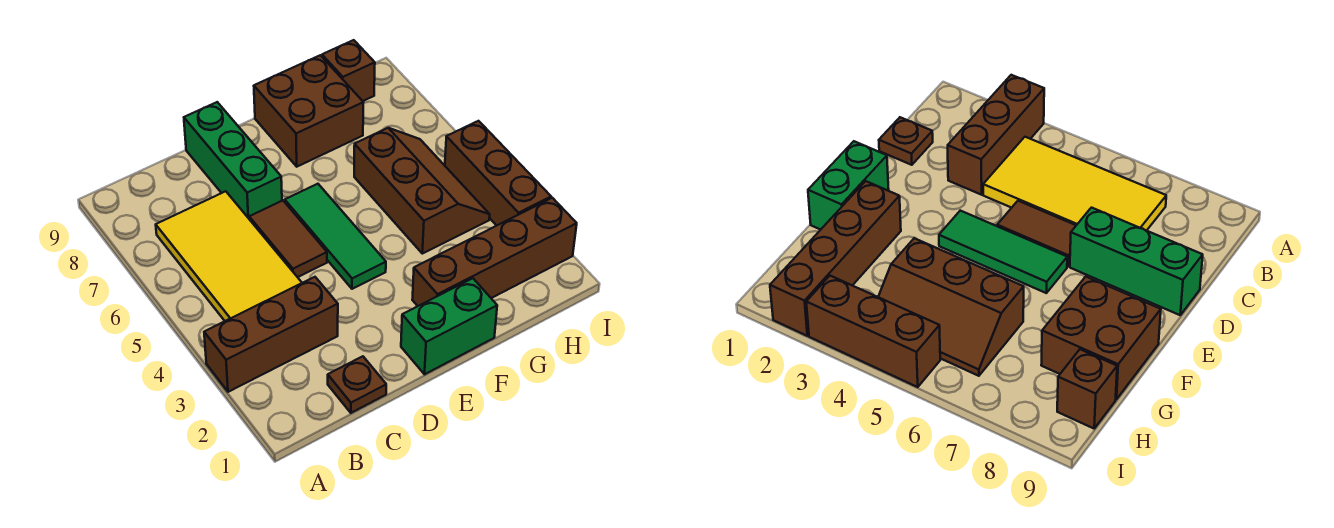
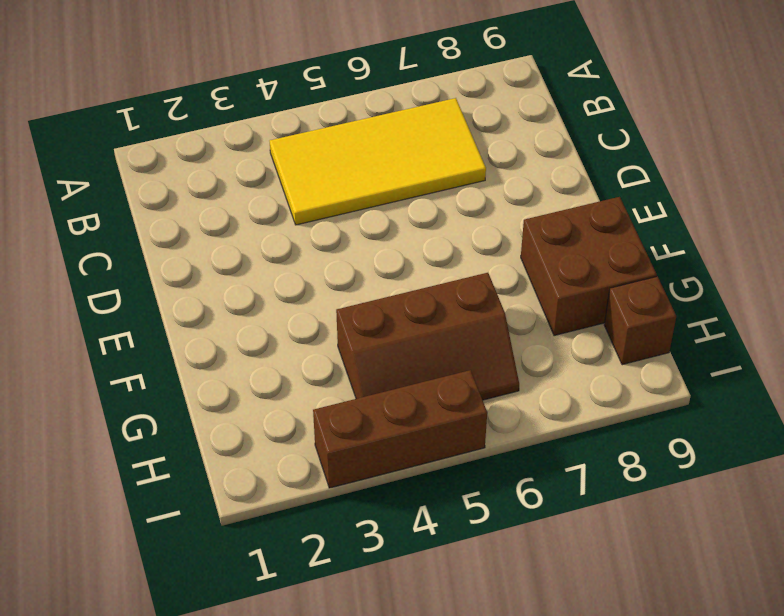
none -> brown brick A3:C3 level 1
none -> brown plate C1 level 1
none -> brown tile D5:D6 level 1

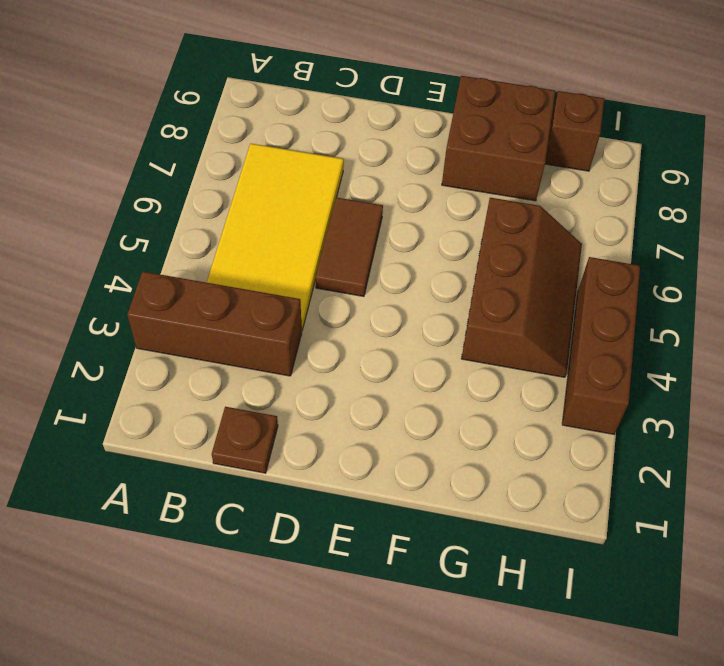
none -> green brick D7:D9 level 1
none -> green brick E1:F1 level 1
none -> green tile E4:E6 level 1

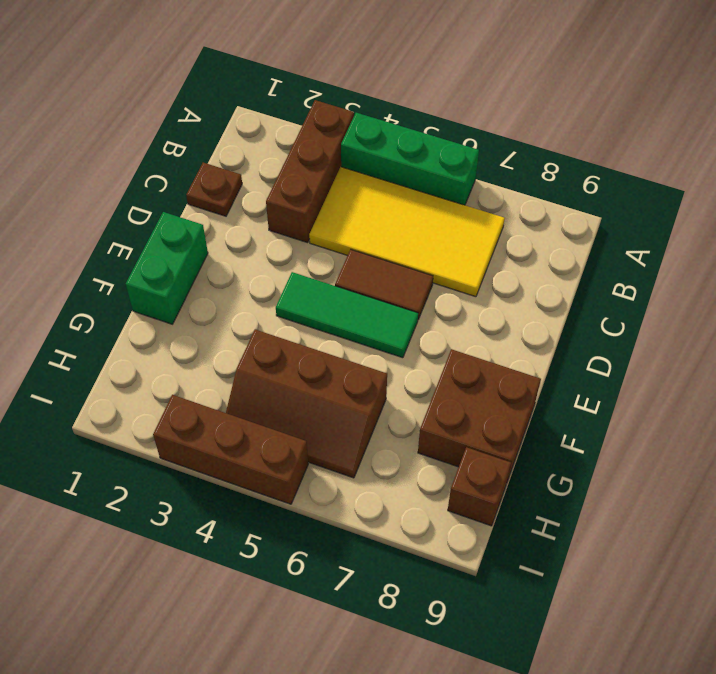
green brick A4:A6 level 1 -> green brick D7:D9 level 1
none -> brown brick F2:I2 level 1

